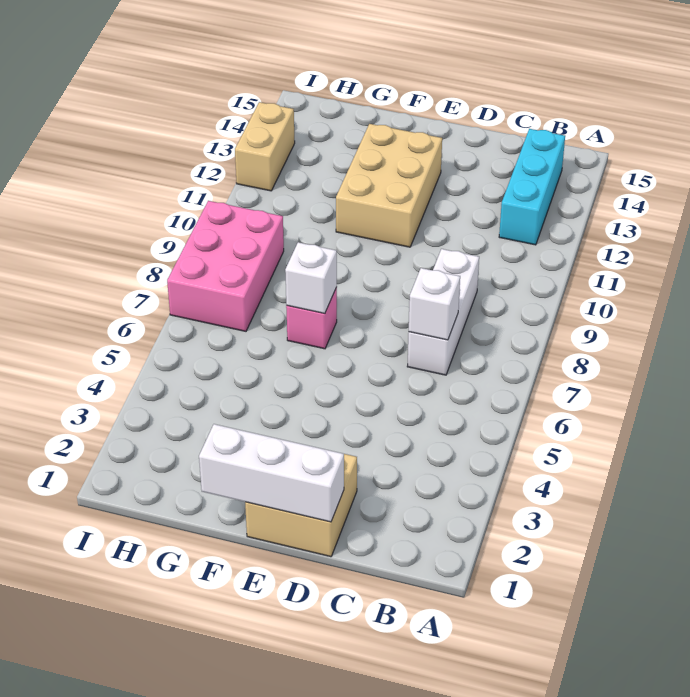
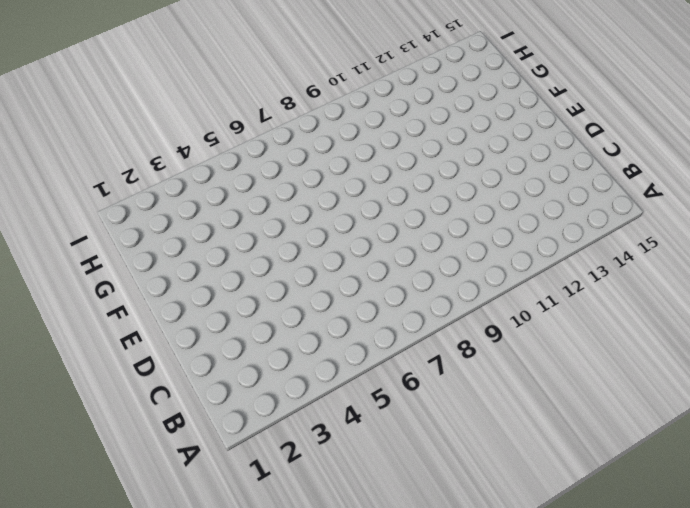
none -> cyan brick B12:B14 level 1
none -> white brick C7:C9 level 1

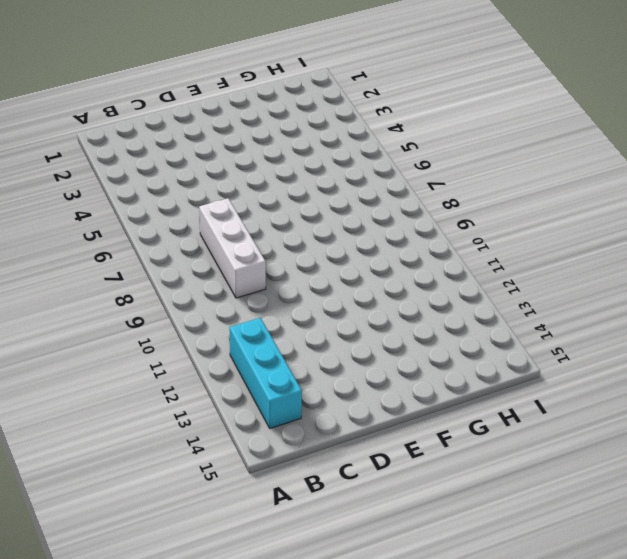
none -> tan brick D1:E2 level 1
none -> tan brick E11:F13 level 1

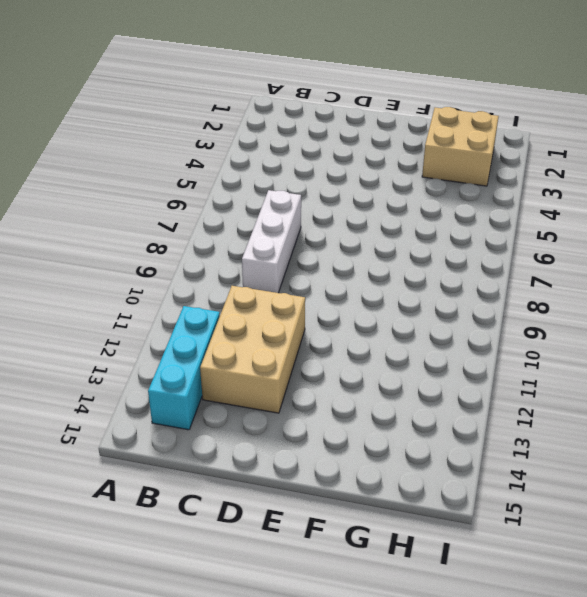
tan brick C11:D13 level 1 -> tan brick E11:F13 level 1
tan brick G2:H3 level 1 -> tan brick D1:E2 level 1
none -> pink brick F7 level 1
none -> pink brick H7:I9 level 1

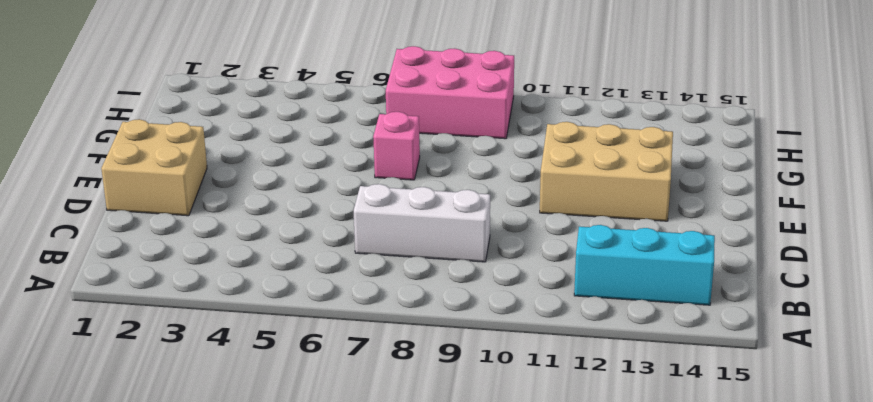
none -> tan brick I12:I13 level 1
none -> white brick C7 level 2

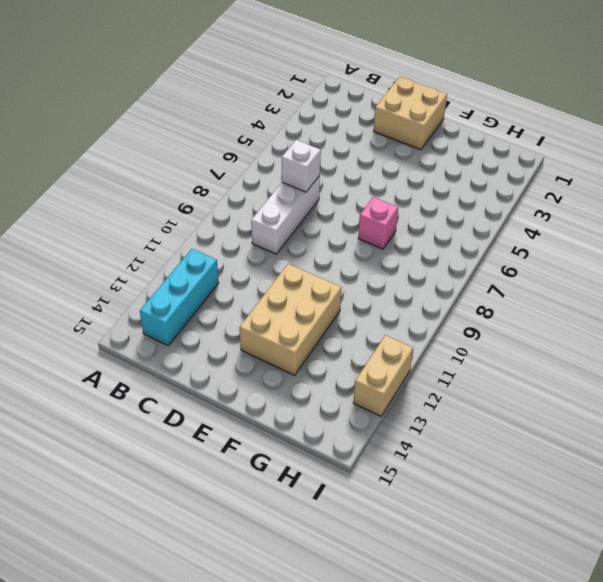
none -> pink brick H7:I9 level 1
none -> white brick D1:F1 level 2

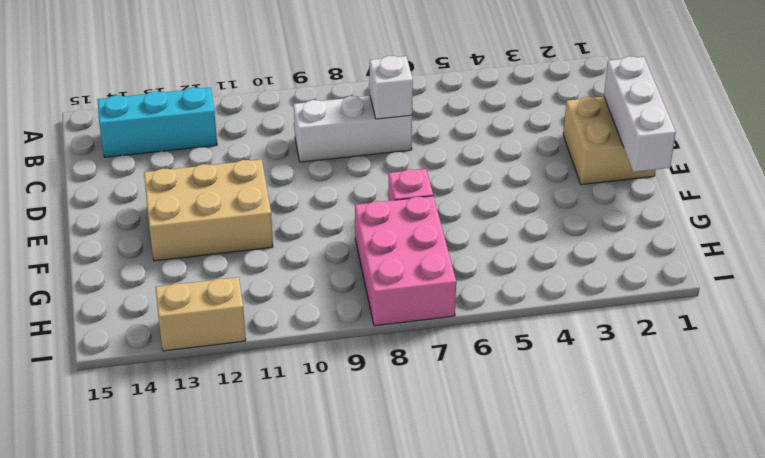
pink brick G7:I8 level 1 -> pink brick H7:I9 level 1
none -> white brick F7 level 2

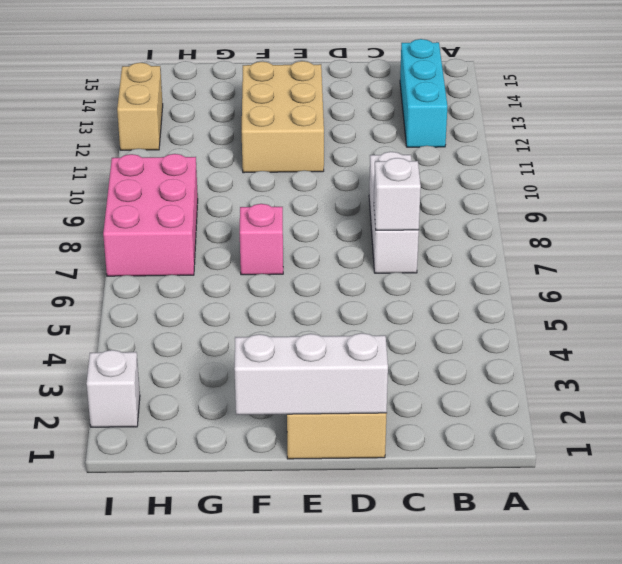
white brick I2 level 1 -> white brick F7 level 2

